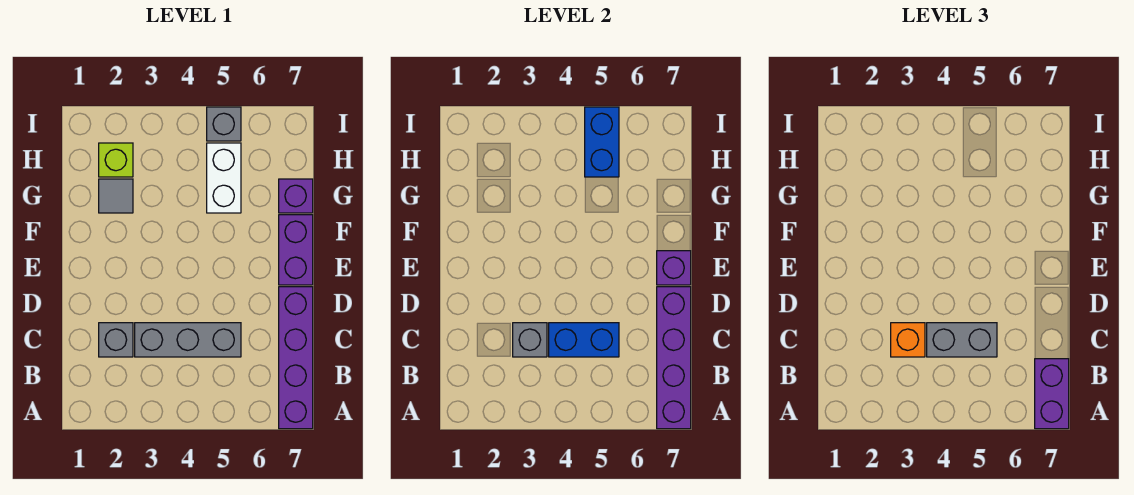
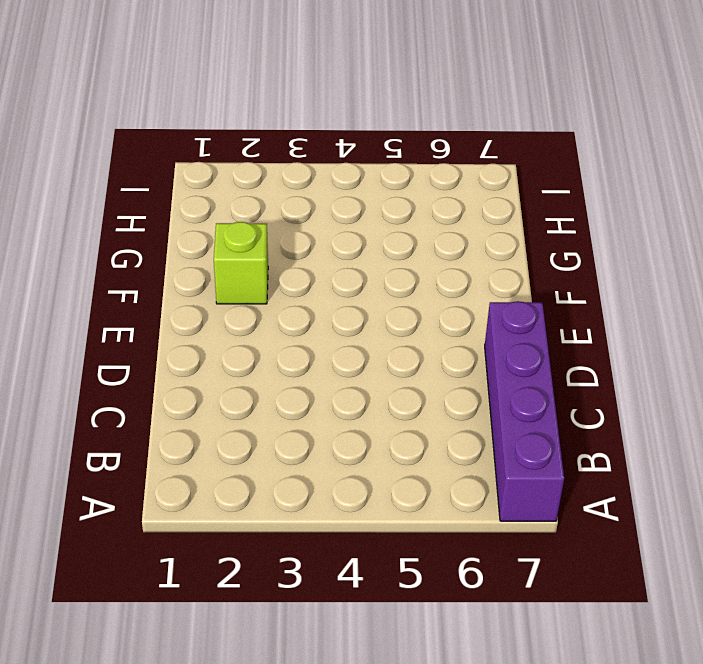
lime brick F2 level 1 -> lime brick H2 level 1
none -> grey brick C2 level 1
none -> grey brick C3:C5 level 1
none -> purple brick E7:F7 level 1

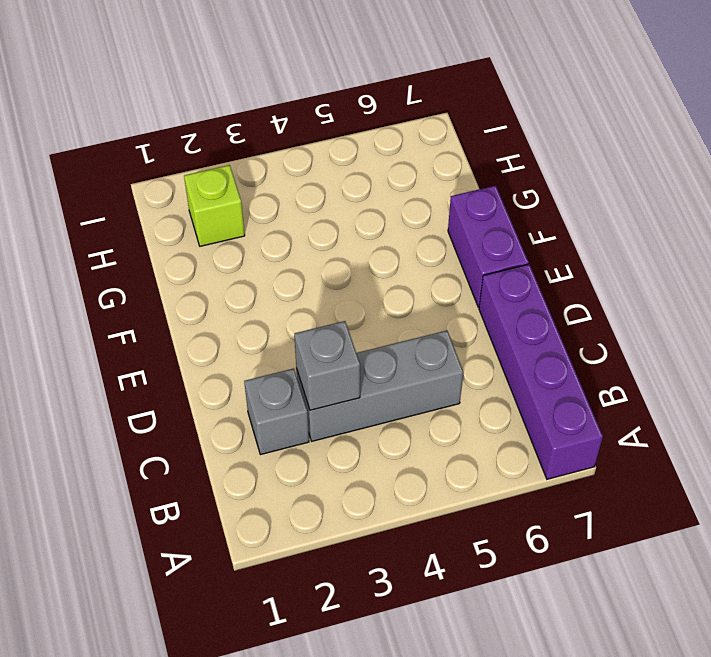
none -> grey tile G2 level 1
none -> white brick G5:H5 level 1
none -> purple brick G7 level 1

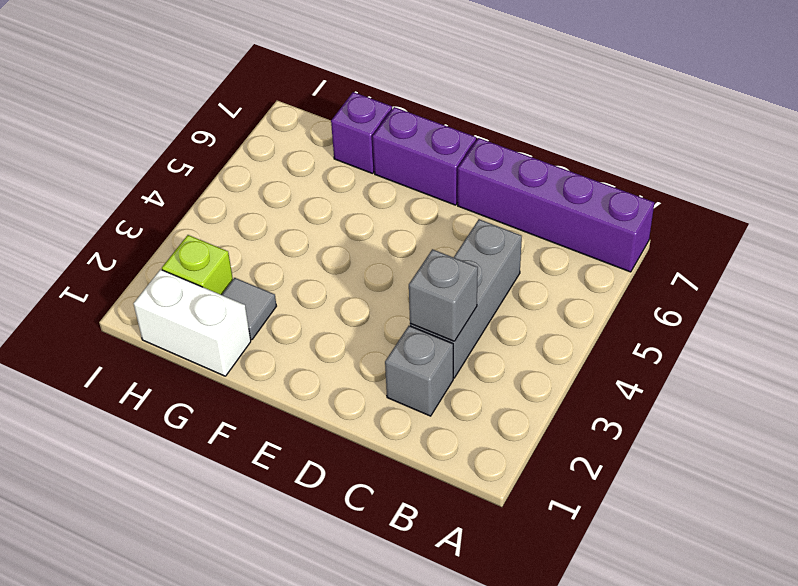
white brick G1:H1 level 1 -> white brick G5:H5 level 1
none -> grey brick I5 level 1
none -> purple brick A7:D7 level 2
none -> blue brick C4:C5 level 2

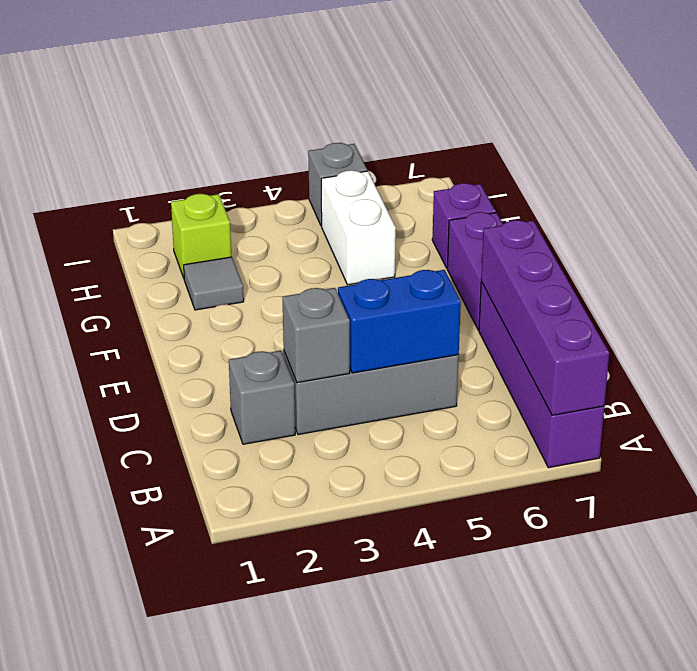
none -> purple brick E7 level 2
none -> blue brick H5:I5 level 2
none -> purple brick A7:B7 level 3

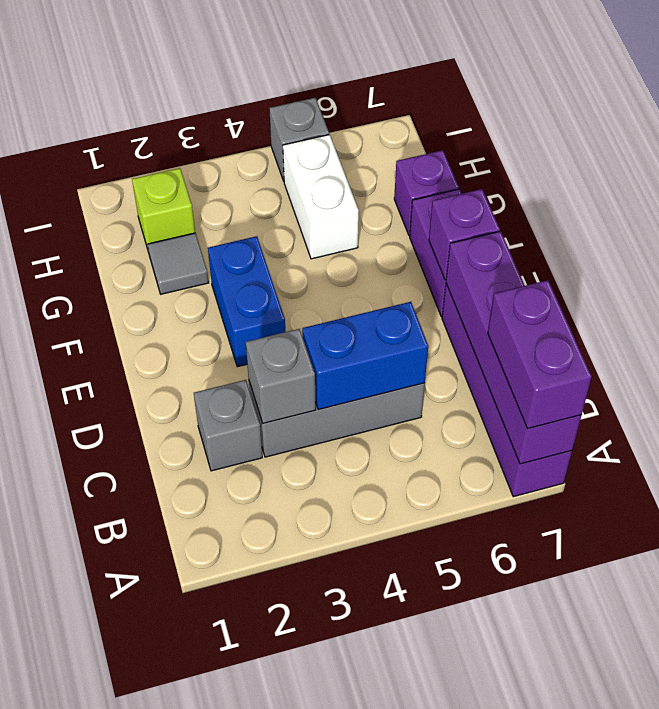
blue brick E3:F3 level 1 -> blue brick H5:I5 level 2
none -> orange brick C3 level 3
none -> grey brick C4:C5 level 3

